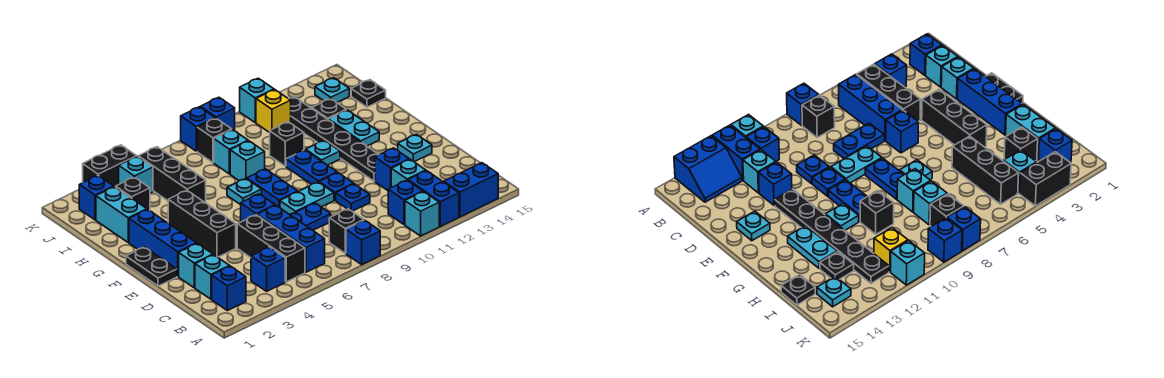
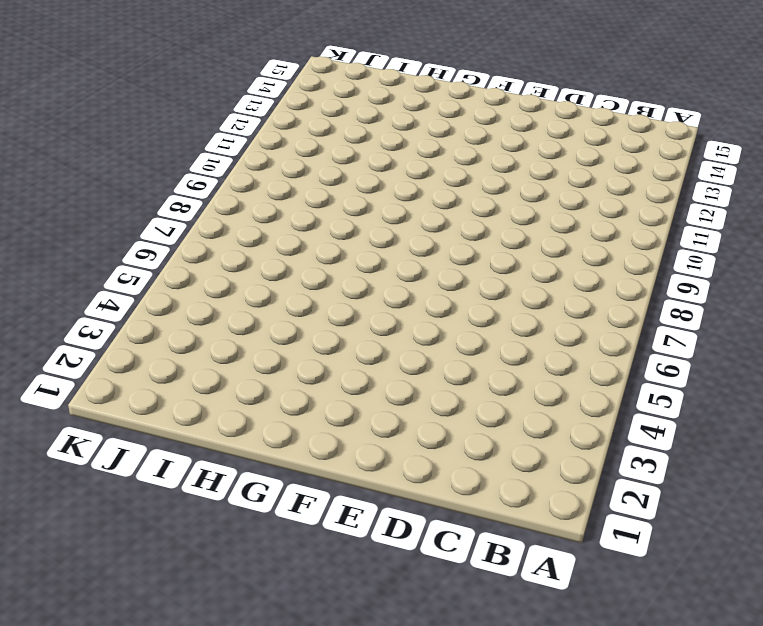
none -> blue brick A8 level 1
none -> cyan brick A11 level 1
none -> blue brick A12:B12 level 1
none -> blue slope A13:B14 level 1 top A

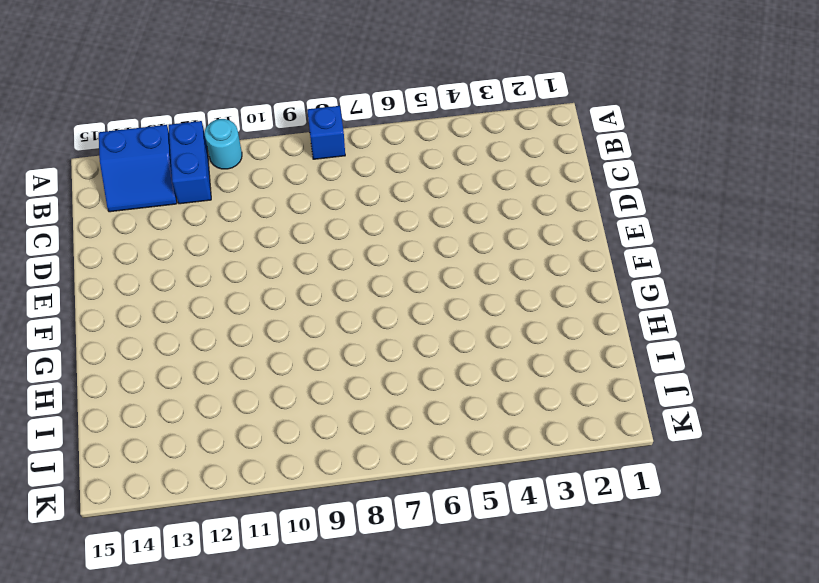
cyan round brick A11 level 1 -> cyan brick A11 level 1
none -> blue brick B2 level 1
none -> blue brick B4 level 1
none -> black brick B5:D5 level 1
none -> blue brick B6:D6 level 1

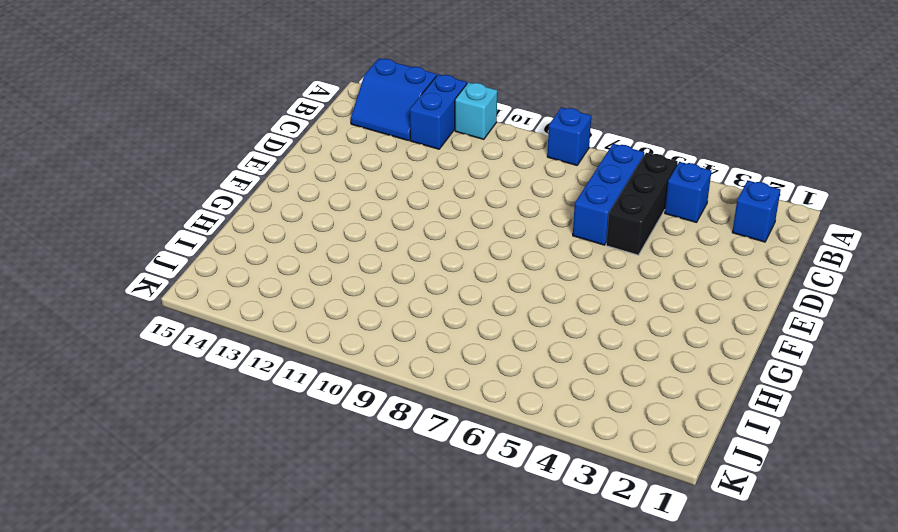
none -> black brick B8 level 1
none -> blue brick B11 level 1
none -> cyan brick C2 level 1
none -> cyan brick C12 level 1

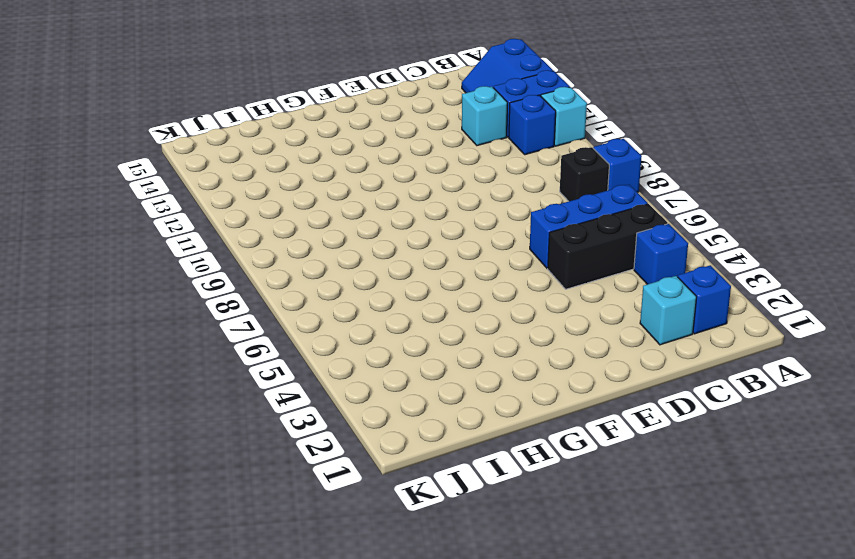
none -> cyan brick D2 level 1
none -> blue plate D7:D8 level 1
none -> blue plate D10 level 1
none -> blue brick D12 level 1

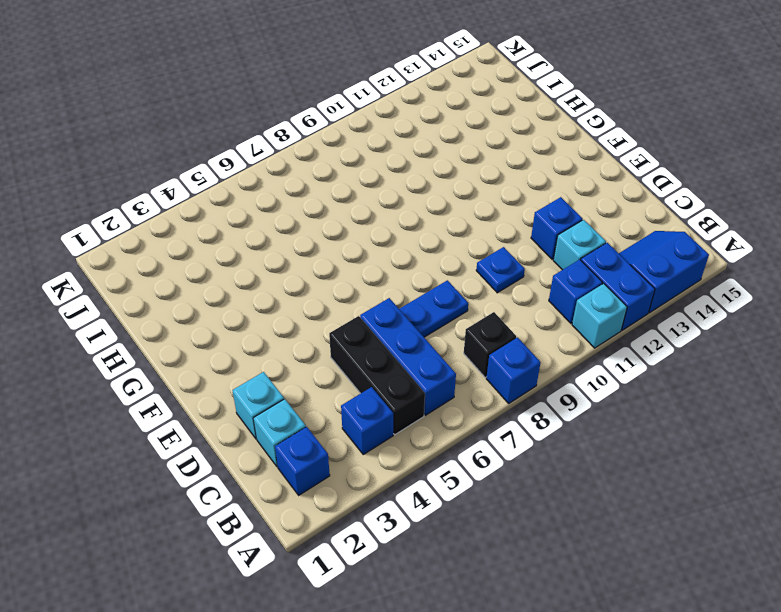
none -> black plate E1:F1 level 1
none -> blue brick E2:G2 level 1
none -> black brick E4:G4 level 1
none -> blue brick E6 level 1

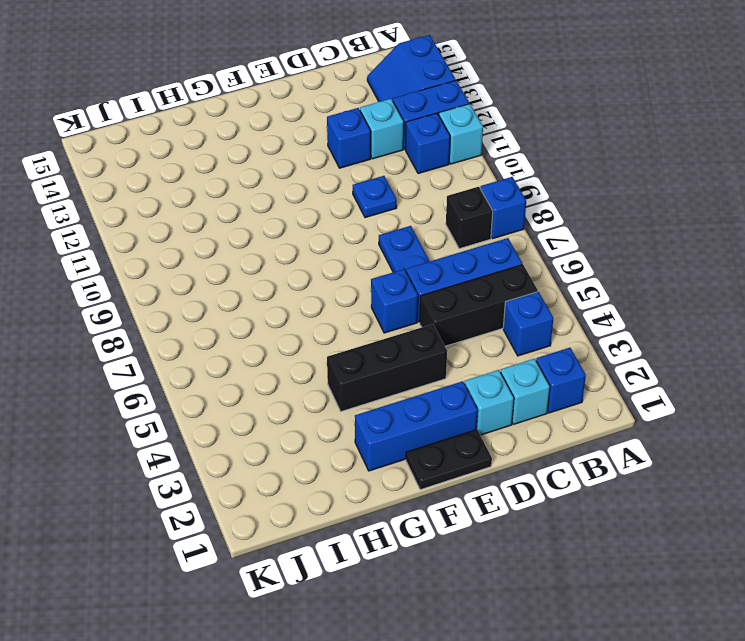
none -> cyan plate E8:E9 level 1
none -> blue plate E10 level 1
none -> black plate E12:J12 level 1
none -> cyan plate E14 level 1

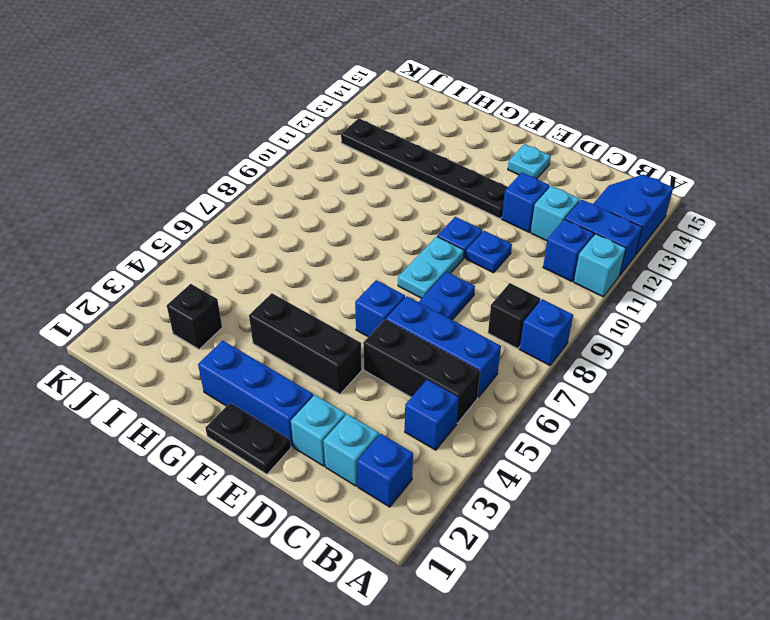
none -> blue plate F8:G8 level 1
none -> blue plate F10:G10 level 1
none -> cyan plate G7 level 1
none -> cyan plate G11 level 1

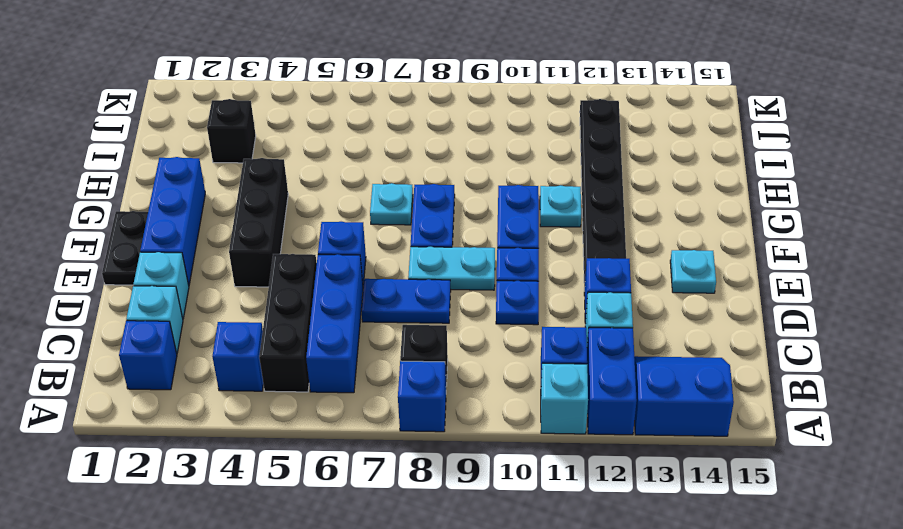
none -> cyan plate G13:H13 level 1
none -> cyan brick H2:I2 level 1
none -> black brick H5:J5 level 1
none -> cyan brick H8 level 1

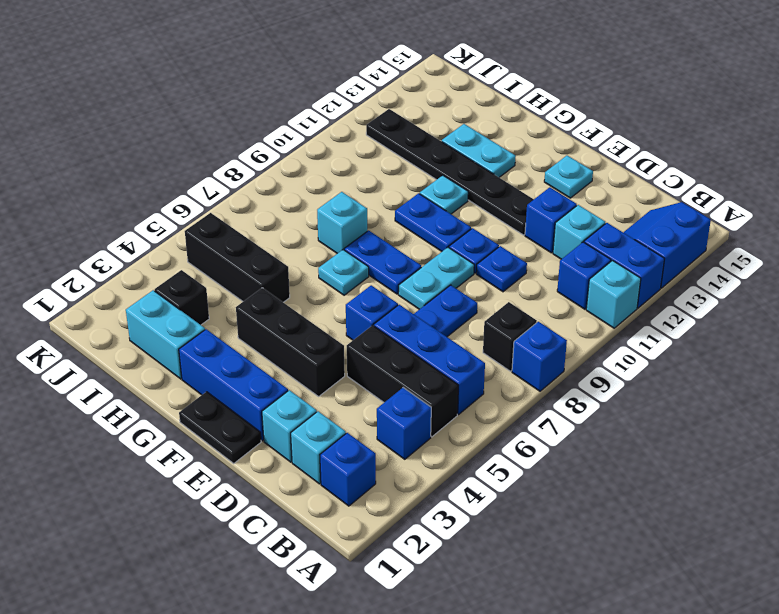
none -> black brick H10 level 1
none -> cyan brick I8 level 1
none -> black plate I13 level 1
none -> black plate I15 level 1

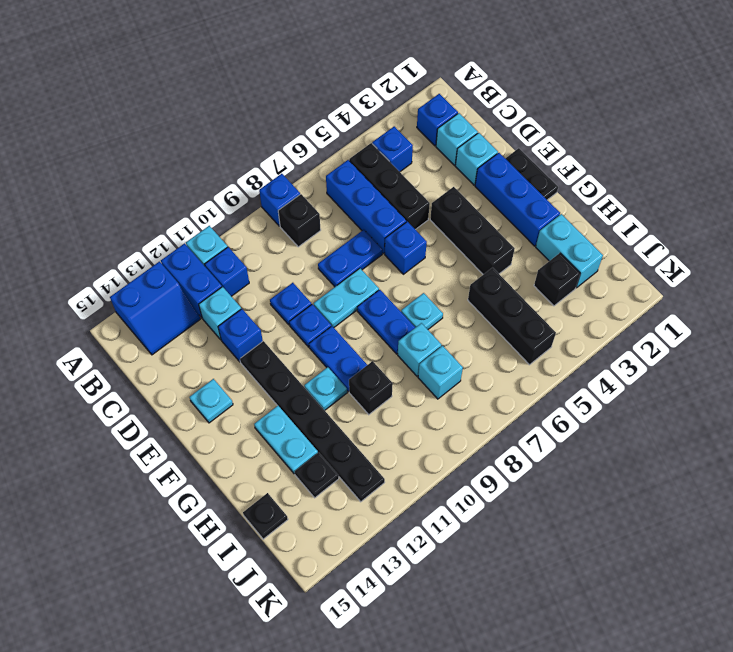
none -> blue brick J2 level 1
none -> cyan brick J4 level 1
none -> black brick J8 level 1
none -> yellow brick J11 level 1

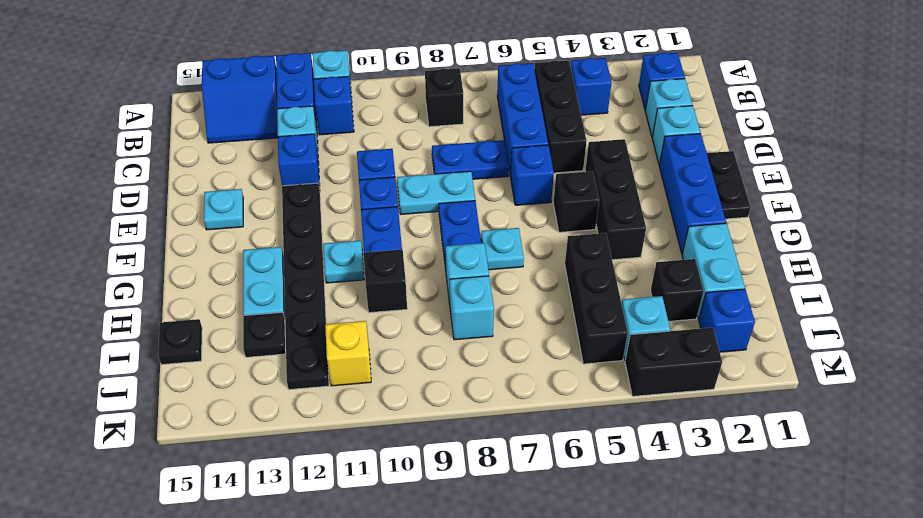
black brick F5 level 1 -> black brick J8 level 1
none -> blue brick A8 level 1
none -> cyan plate J14 level 1
none -> blue brick K8 level 1
none -> blue brick K9 level 1

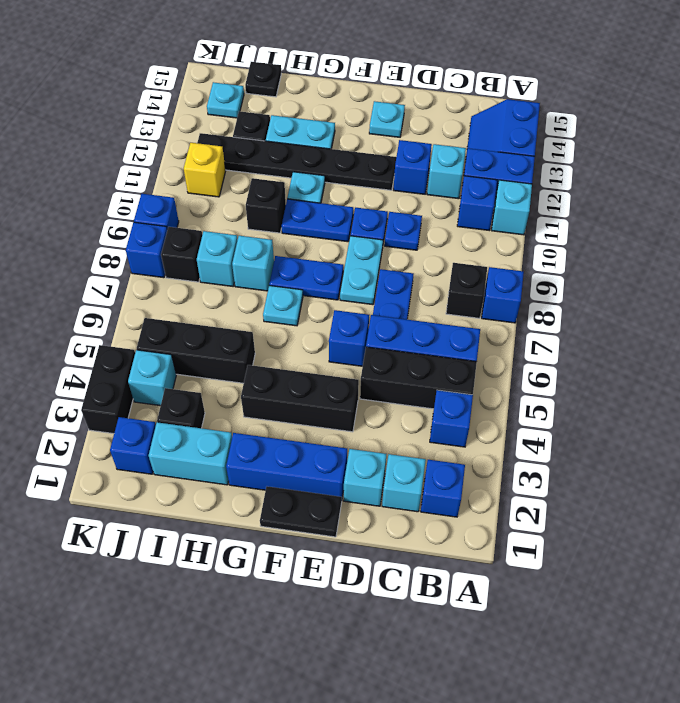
none -> cyan brick K11 level 1

